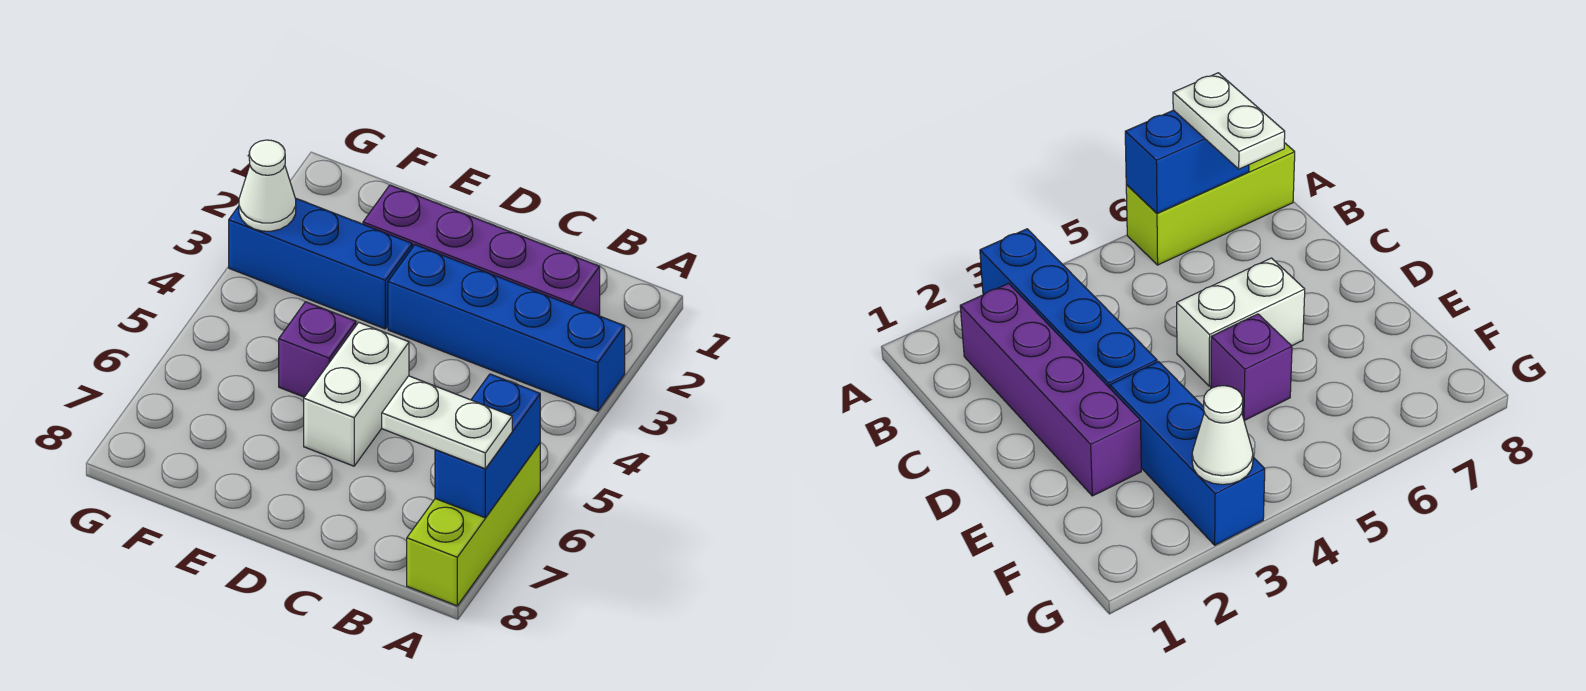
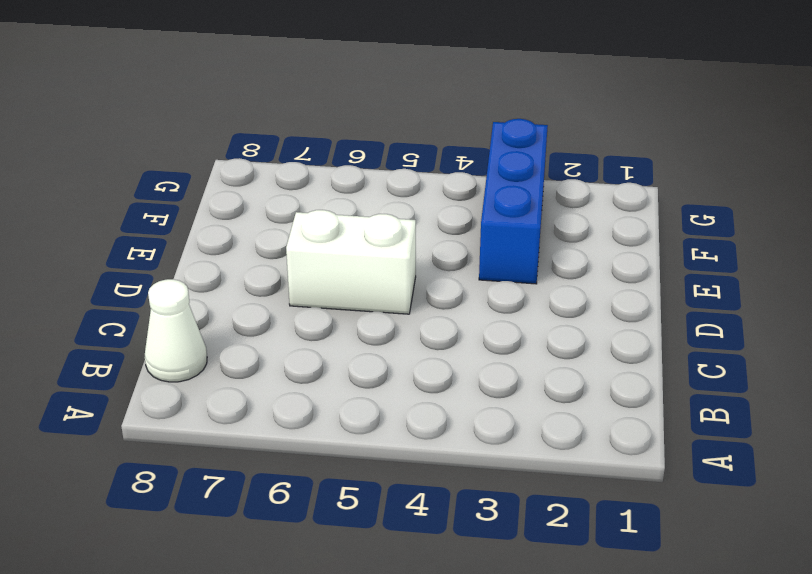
white cone B8 level 1 -> white cone G3 level 2
none -> blue brick A3:D3 level 1
none -> lime brick A6:A8 level 1

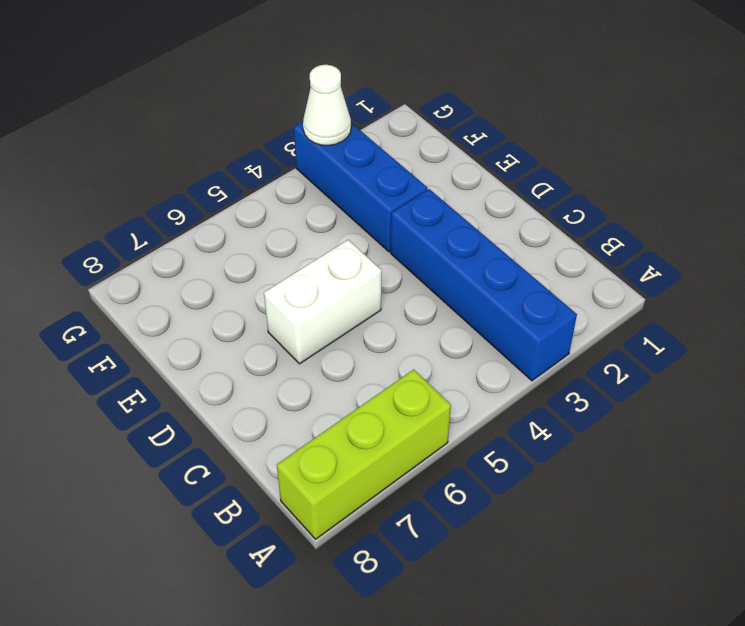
none -> purple brick B2:E2 level 1
none -> purple brick E5 level 1

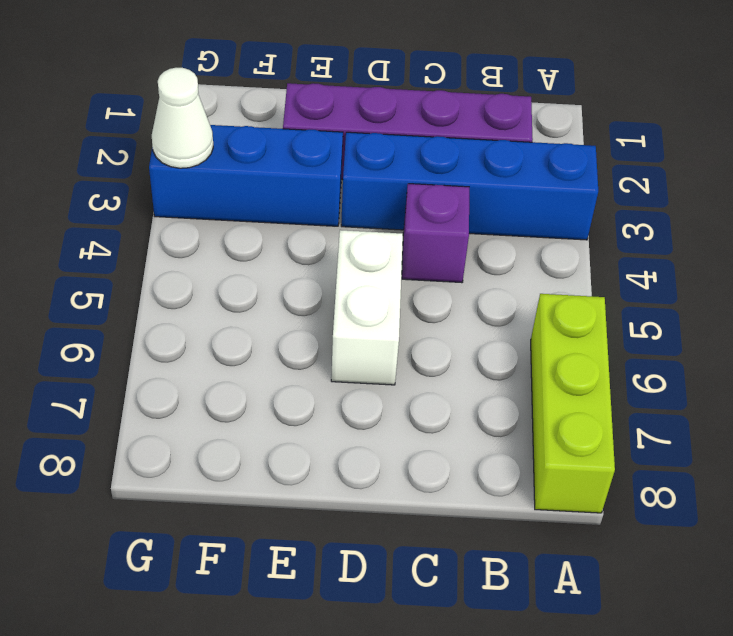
purple brick C4 level 1 -> purple brick E5 level 1
none -> blue brick A6:A7 level 2
none -> white plate A7:B7 level 3

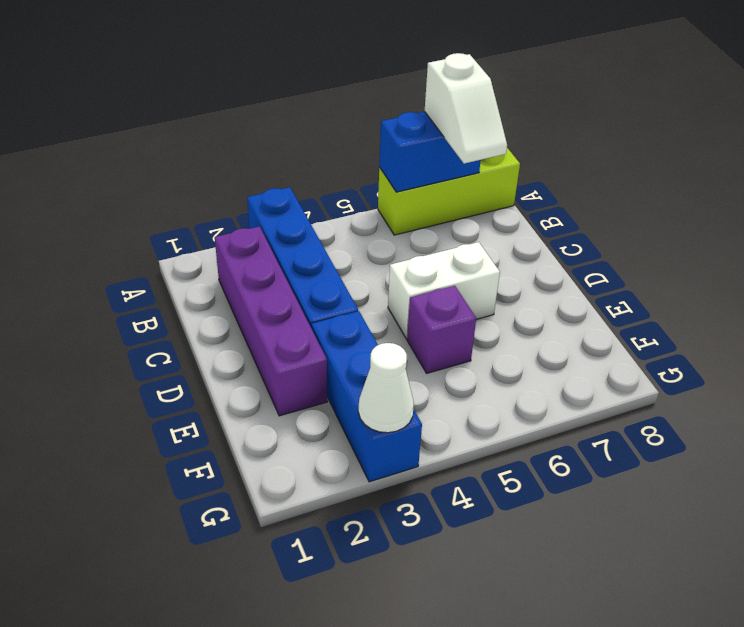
white slope A7:B7 level 3 top A -> white plate A7:B7 level 3

